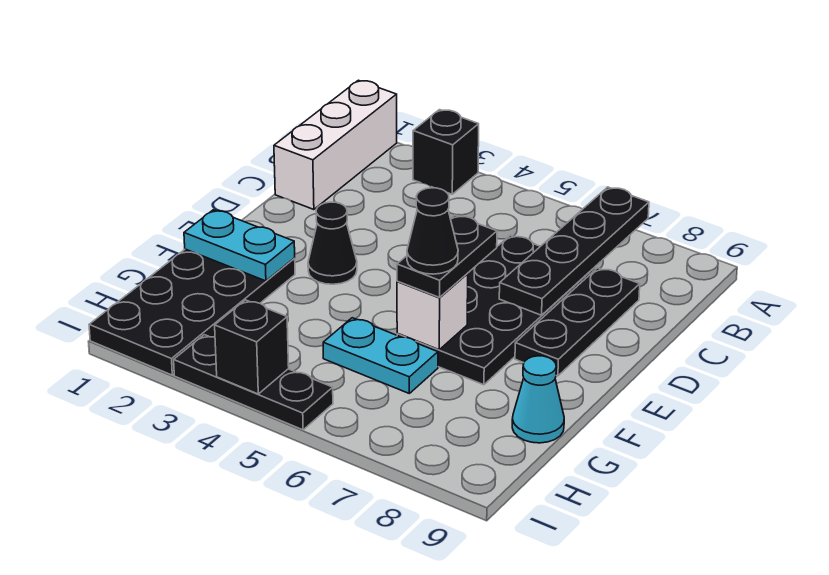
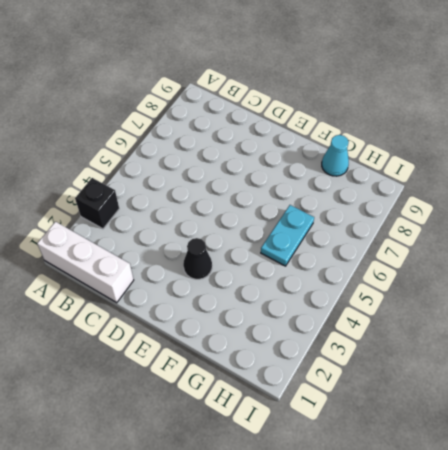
none -> black plate C6:F7 level 1
none -> black plate C8:E8 level 1
none -> black plate F1:I2 level 1

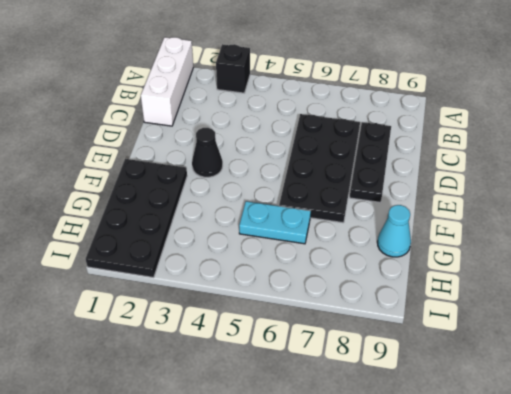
none -> black plate I3:I5 level 1
none -> black plate A7:D7 level 2
none -> cyan plate F1:F2 level 2

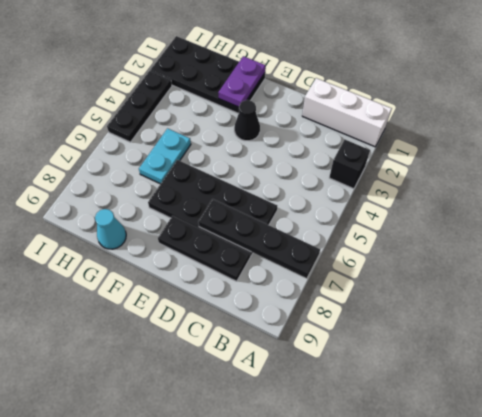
purple plate F1:F2 level 2 -> cyan plate F1:F2 level 2
none -> white brick F6 level 2
none -> black brick I4 level 2
none -> black plate E6:F6 level 3

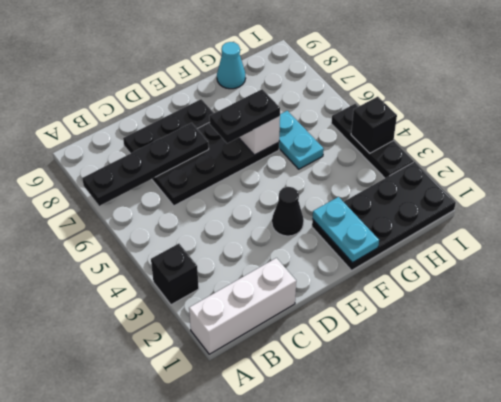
none -> black cone F6 level 4

